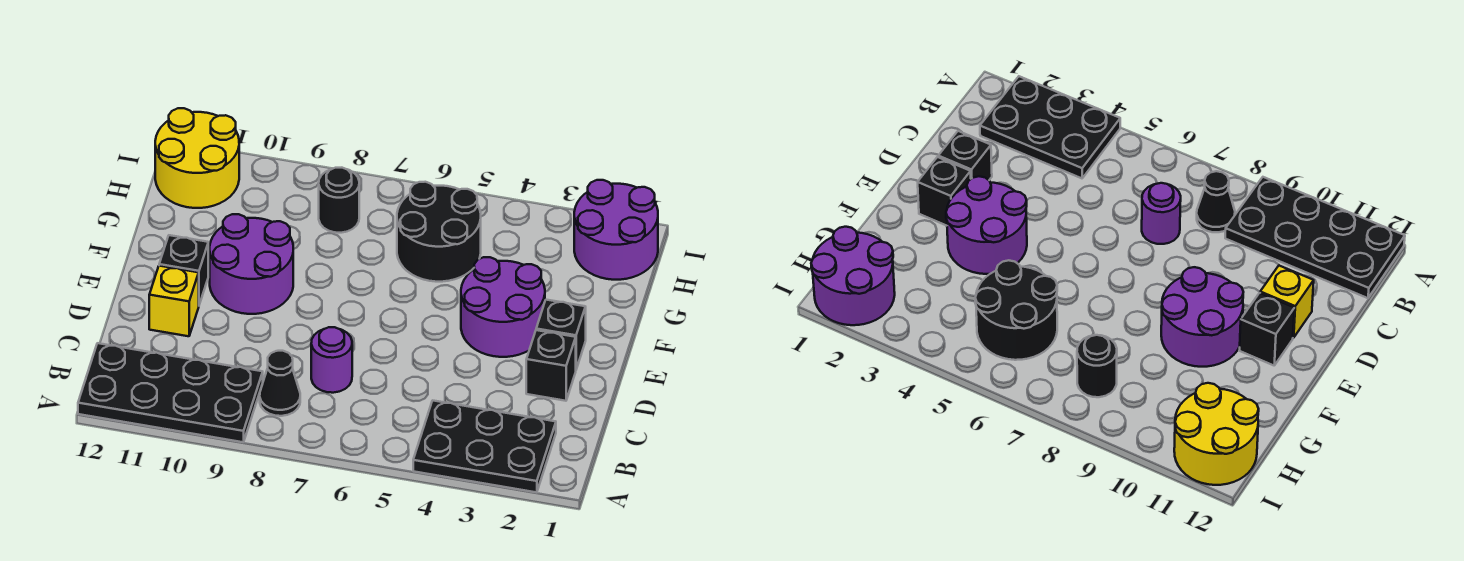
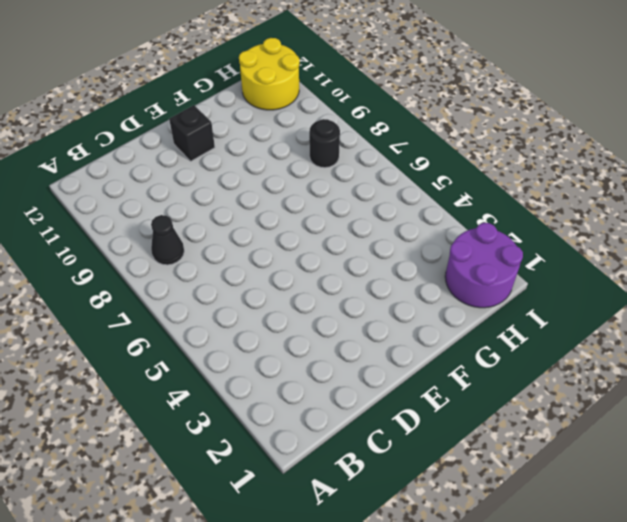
none -> black plate A2:B4 level 1
none -> black plate A9:B12 level 1
none -> purple round brick C7 level 1

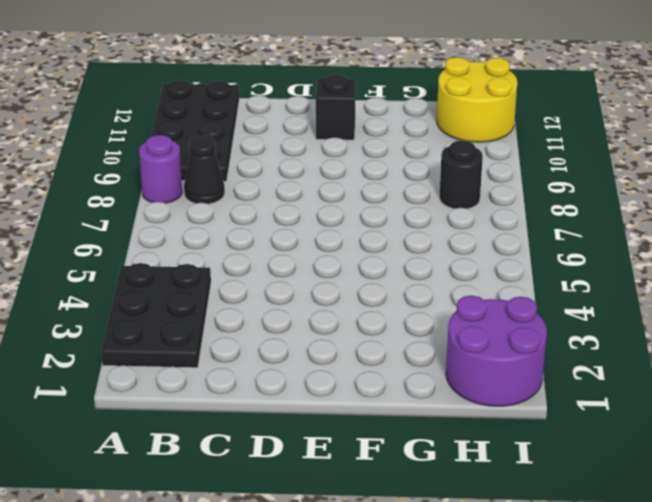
purple round brick A8 level 1 -> purple round brick C7 level 1
none -> black brick D2 level 1
none -> yellow brick D11 level 1
none -> black brick E2 level 1

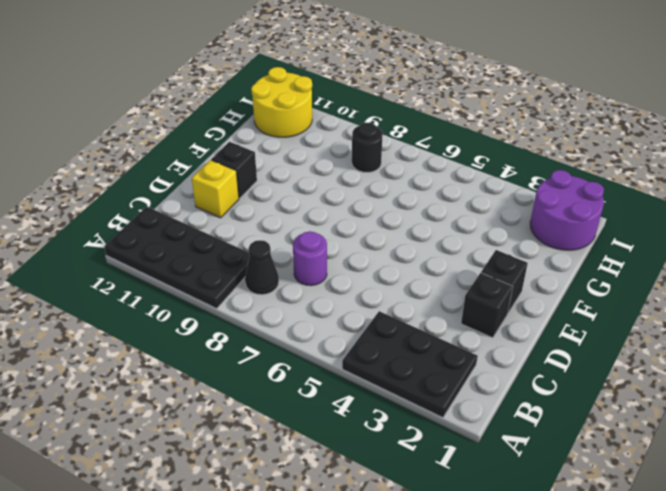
none -> purple round brick E3:F4 level 1
none -> purple round brick E9:F10 level 1
none -> black round brick G5:H6 level 1

